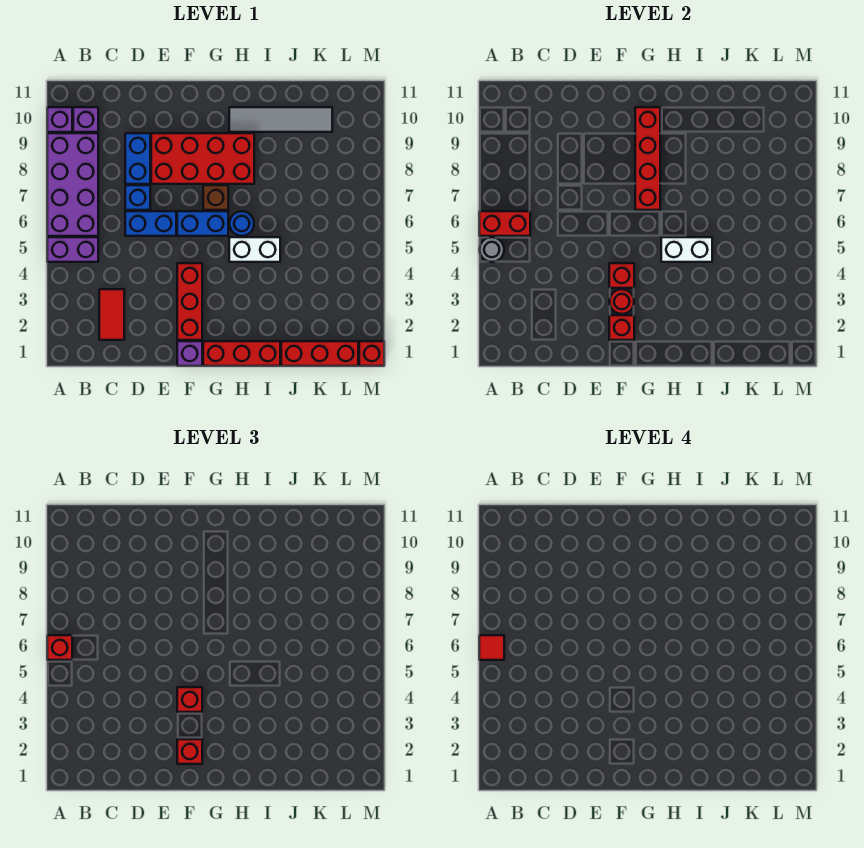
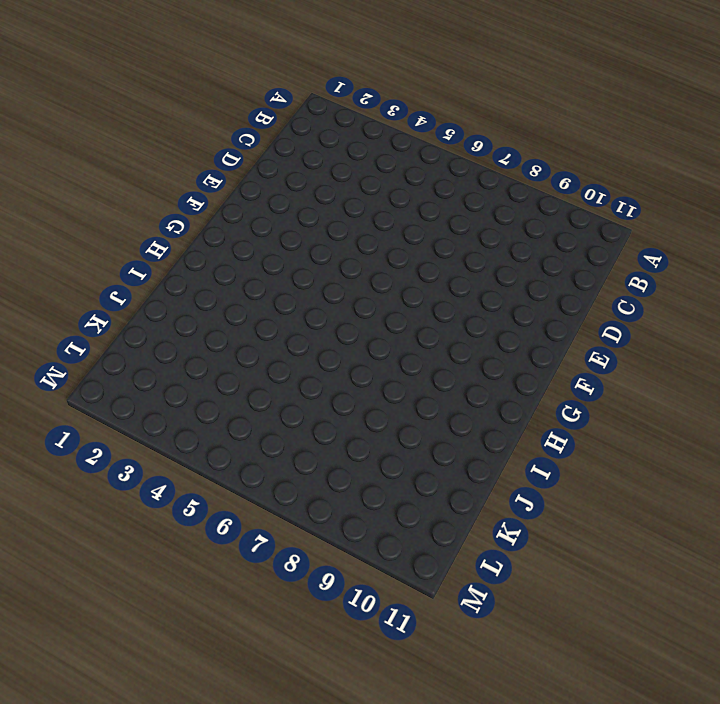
none -> purple brick A5:B5 level 1
none -> purple brick A6:B9 level 1
none -> purple brick A10 level 1
none -> purple brick B10 level 1

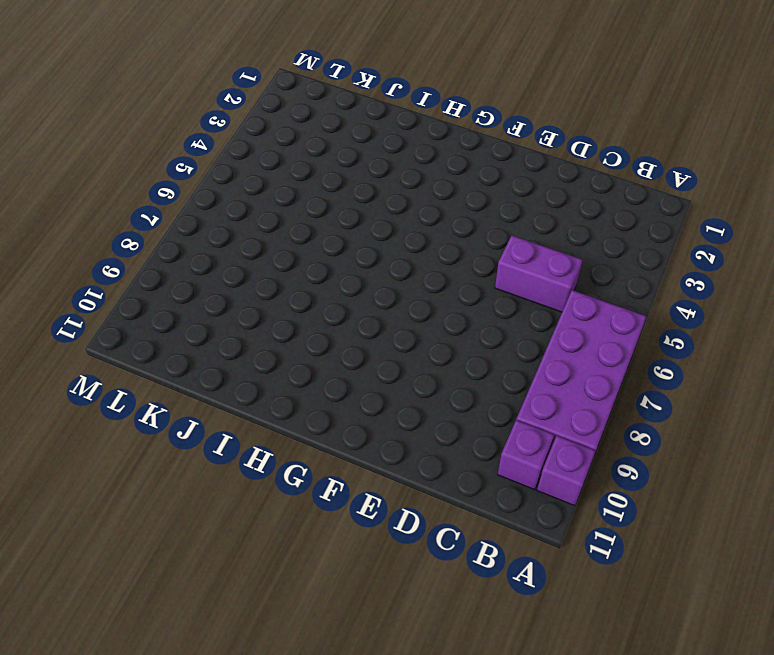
purple brick C5:D5 level 1 -> purple brick A5:B5 level 1
none -> red tile C2:C3 level 1
none -> blue brick D6:E6 level 1
none -> blue brick D7 level 1
none -> blue brick D8:D9 level 1

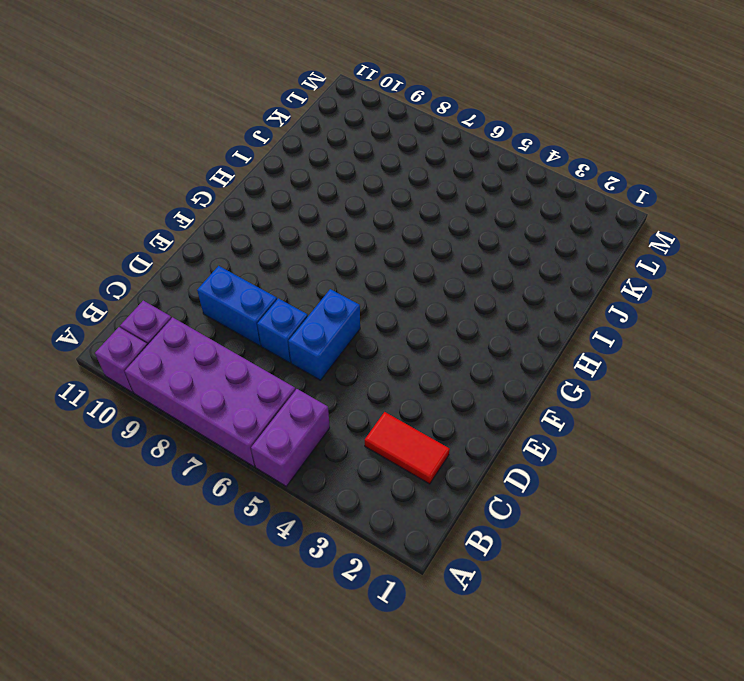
none -> red brick E8:H9 level 1
none -> purple brick F1 level 1
none -> red brick F2:F4 level 1
none -> blue brick F6:G6 level 1

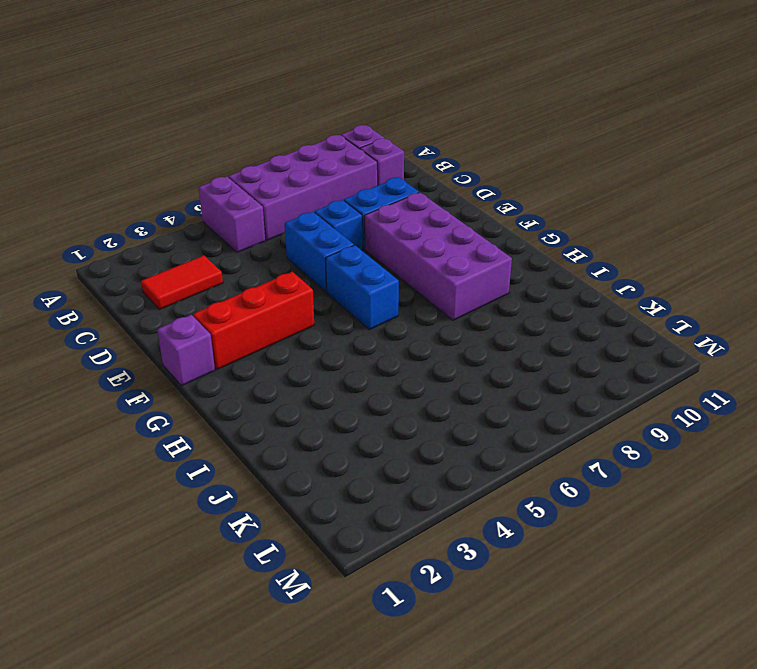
purple brick E8:H9 level 1 -> red brick E8:H9 level 1
none -> red brick G1:I1 level 1
none -> brown brick G7 level 1
none -> white brick H5:I5 level 1
none -> blue round brick H6 level 1

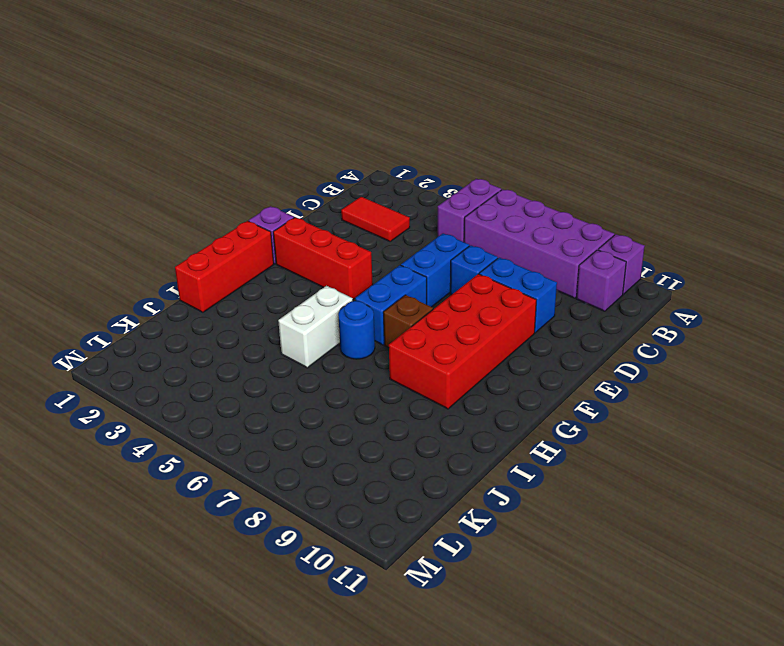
none -> grey tile H10:K10 level 1
none -> red brick J1:L1 level 1
none -> red brick M1 level 1
none -> grey round brick A5 level 2

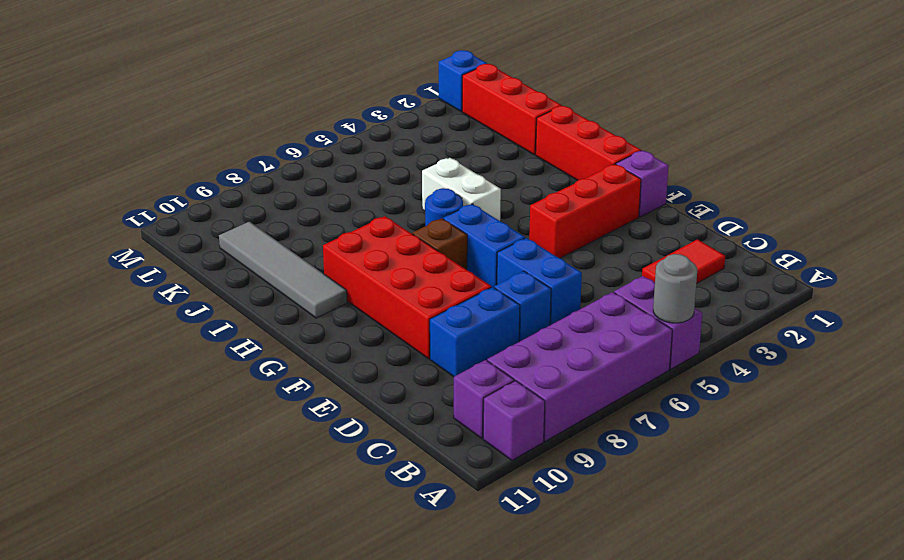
blue brick M1 level 1 -> red brick M1 level 1
none -> red brick A6:B6 level 2
none -> red brick F2 level 2
none -> red round brick F3 level 2
none -> red brick F4 level 2

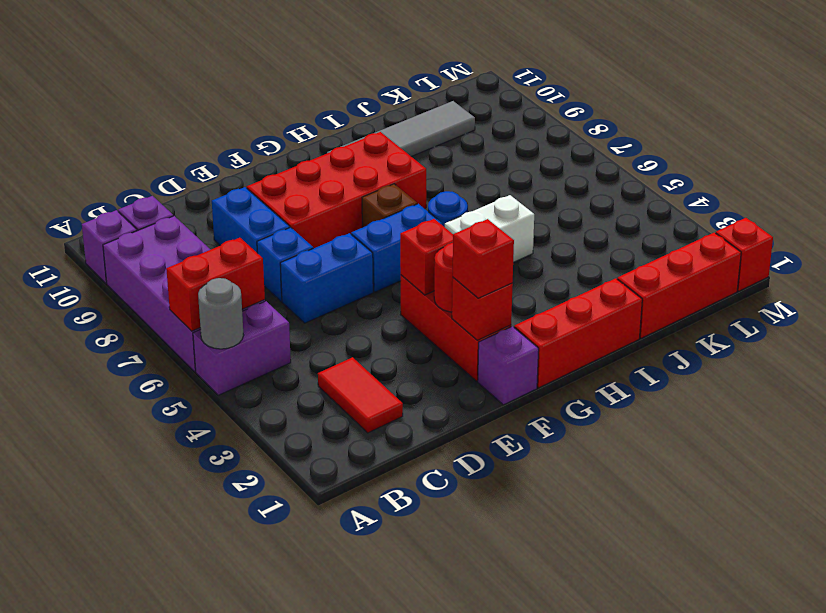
none -> red brick G7:G10 level 2
none -> white brick H5:I5 level 2
none -> red brick A6 level 3
none -> red brick F4 level 3

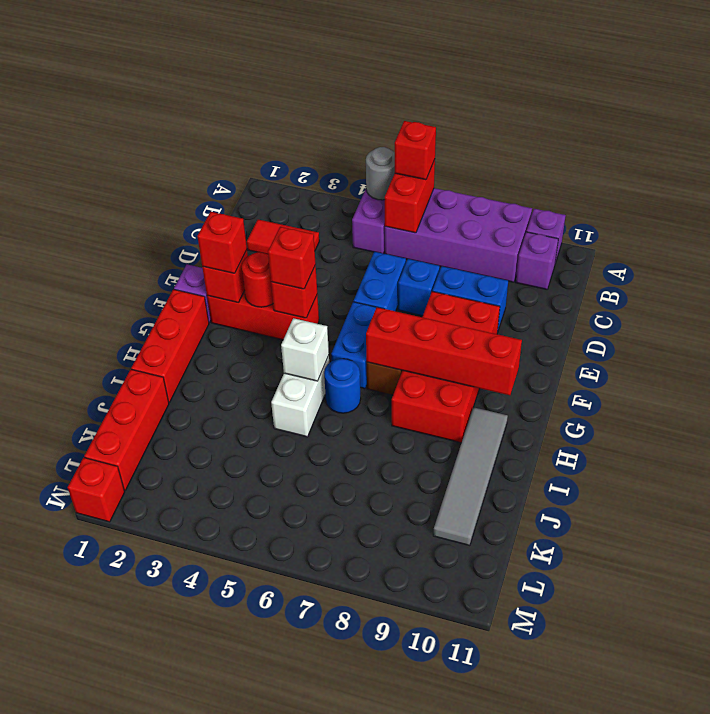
white brick H5 level 2 -> white brick H5:I5 level 2
none -> red tile A6 level 4

